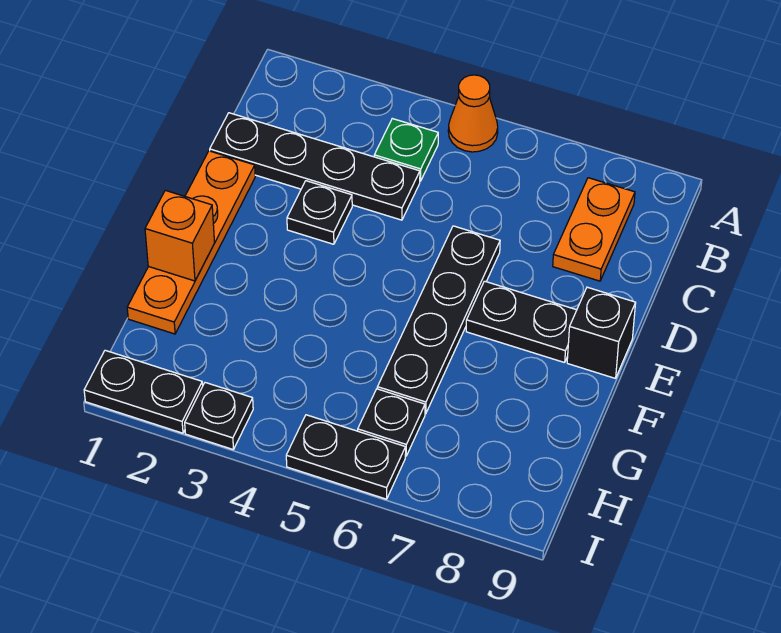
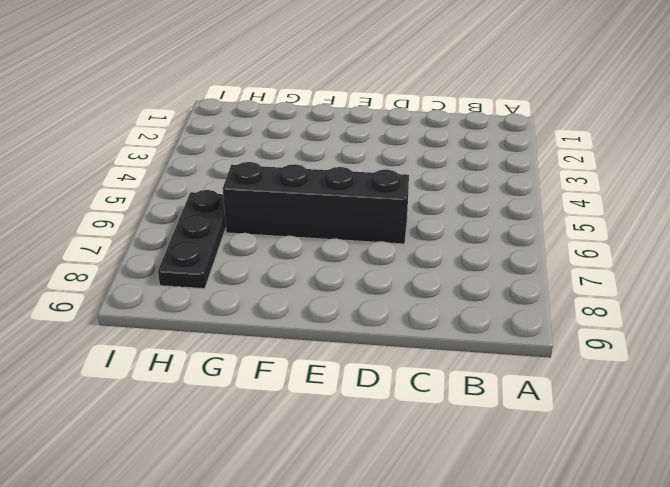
black brick D6:G6 level 1 -> black plate D6:G6 level 1
black plate H6:H8 level 1 -> black plate H6 level 1
none -> orange cone A5 level 1
none -> green plate B4 level 1
none -> orange plate B8:C8 level 1

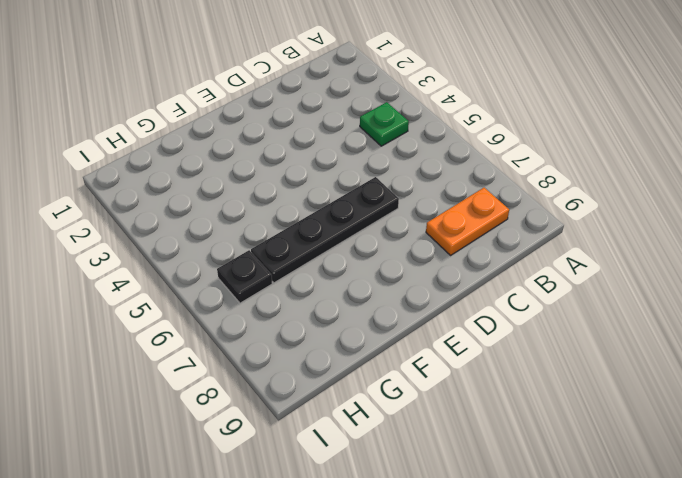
none -> orange cone A5 level 1
none -> black plate C1:C4 level 1
none -> orange plate D1:G1 level 1

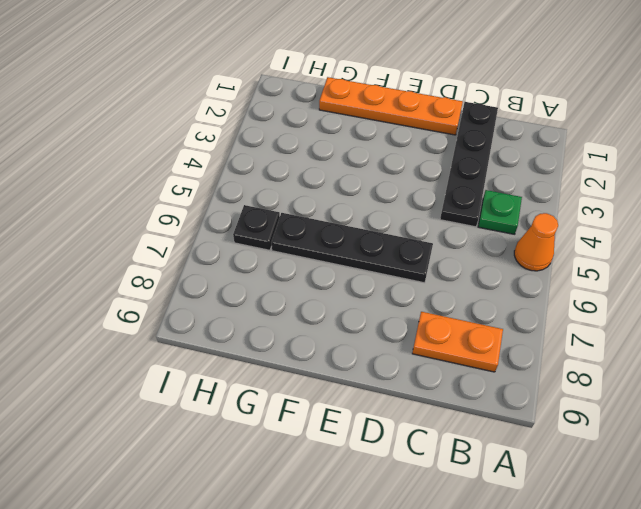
none -> black plate D3 level 1
none -> black plate E7:E8 level 1
none -> black brick E9 level 1

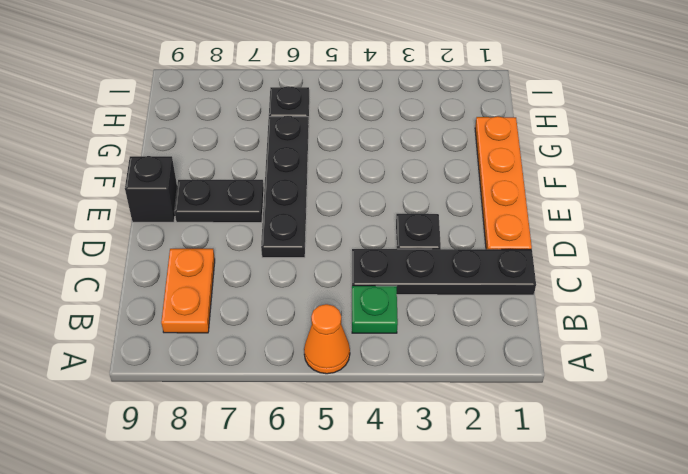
none -> black plate I1:I2 level 1
none -> black plate I3 level 1
none -> black plate I5:I6 level 1

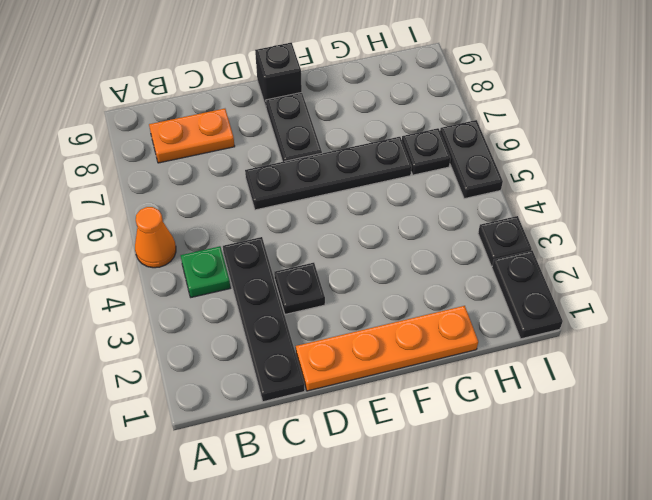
none -> orange brick F1 level 2

